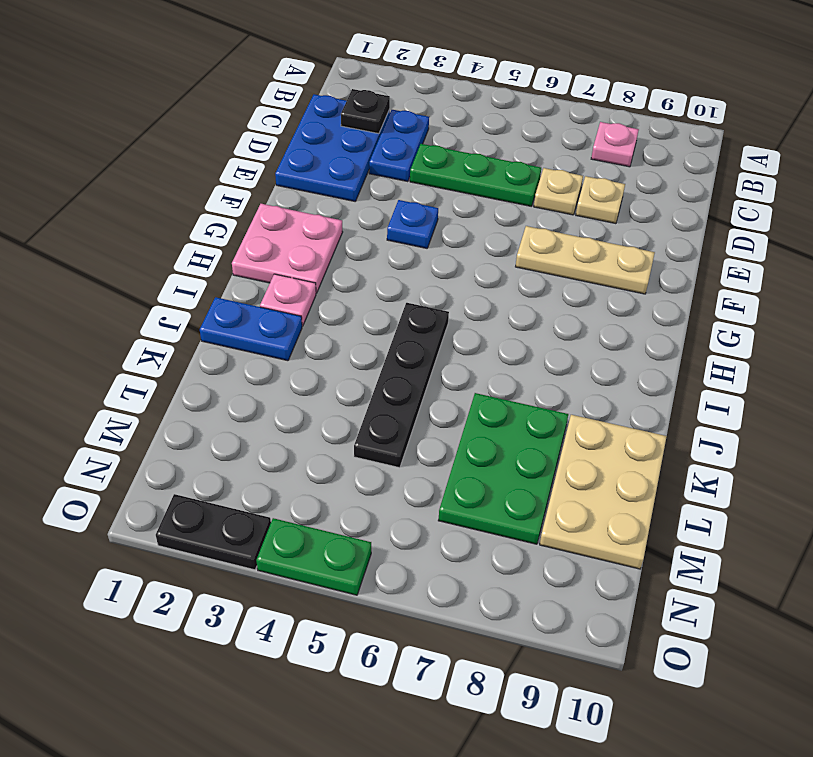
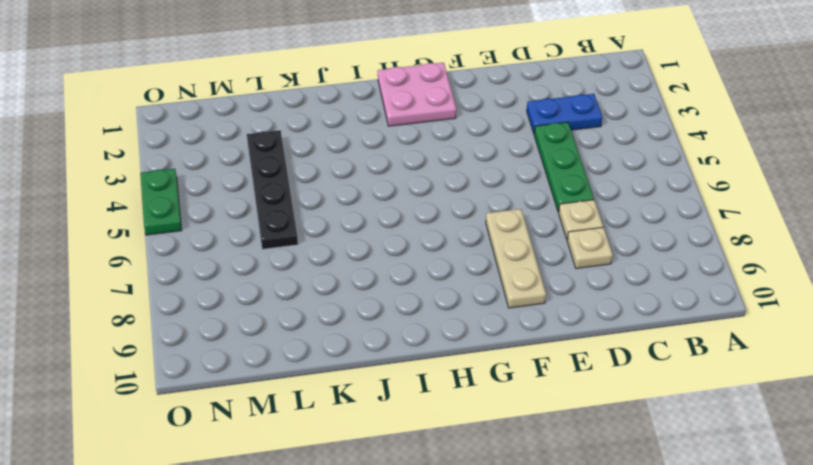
black plate L3:L6 level 1 -> black plate I5:L5 level 1
none -> pink plate B8 level 1
none -> blue plate C1:E2 level 1
none -> blue plate F4 level 1

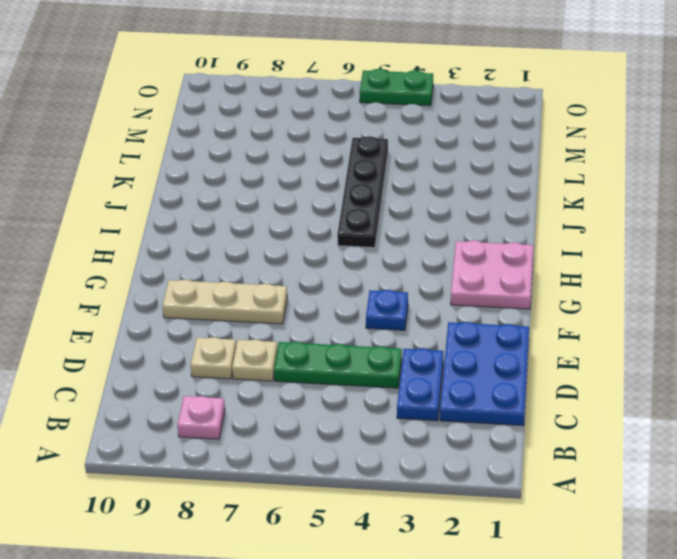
none -> pink plate I2 level 1
none -> blue plate J1:J2 level 1
none -> green plate K7:M8 level 1

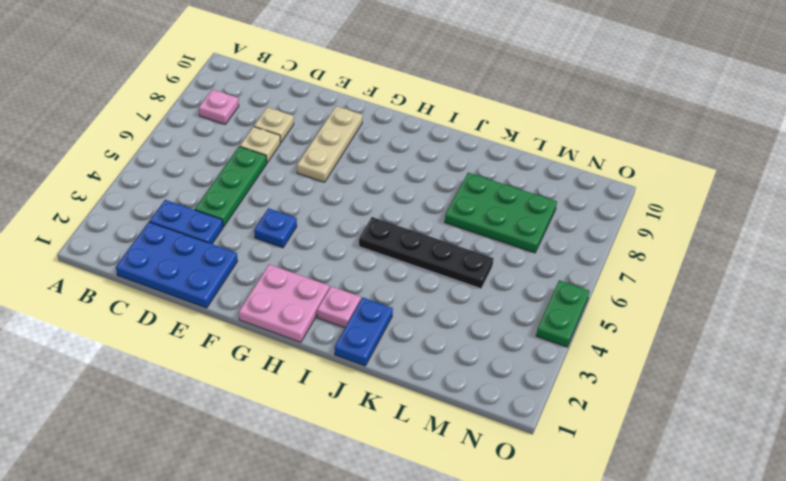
none -> tan plate K9:M10 level 1
none -> black plate O2:O3 level 1
none -> black plate C2 level 2

